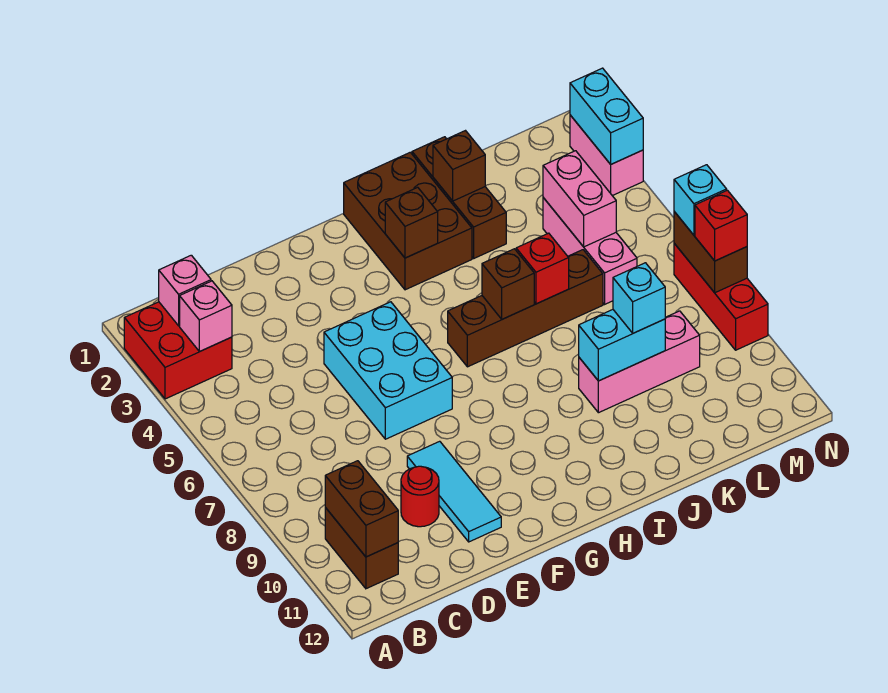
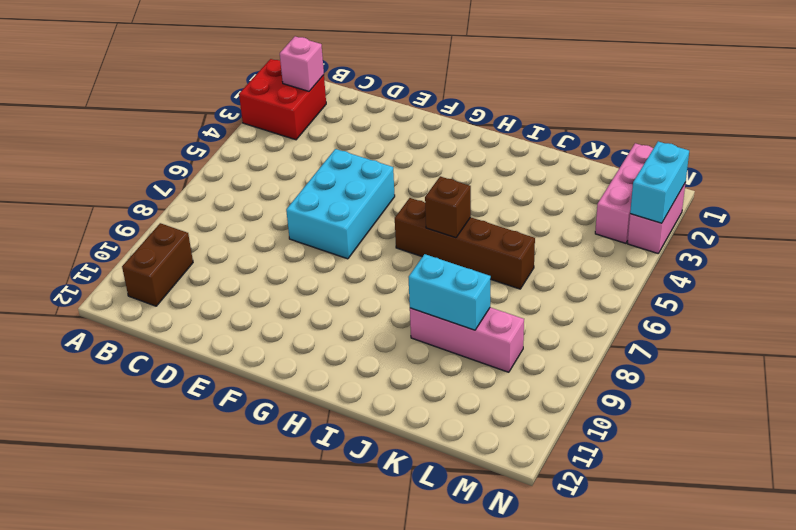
pink brick M1:M3 level 1 -> pink brick L4:L6 level 1
none -> red round brick D10 level 1
none -> cyan tile E9:E11 level 1
none -> brown brick H1:I3 level 1

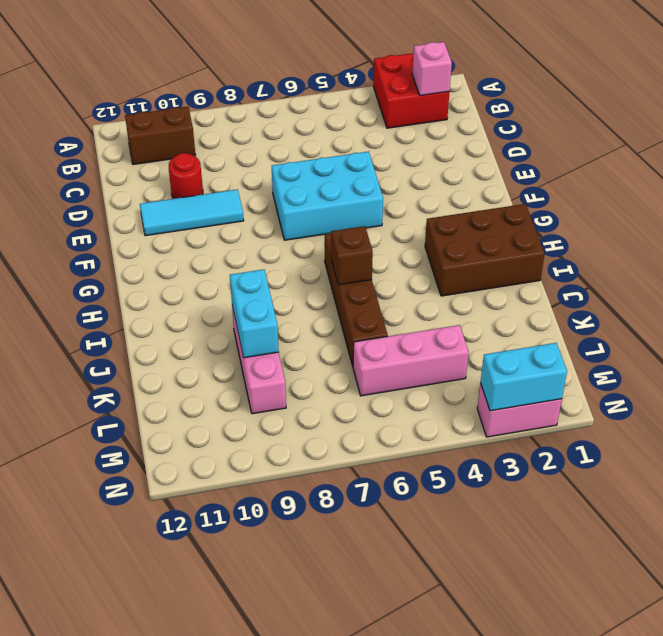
none -> brown brick J1:J3 level 1
none -> red brick N7:N9 level 1
none -> pink brick B3 level 2

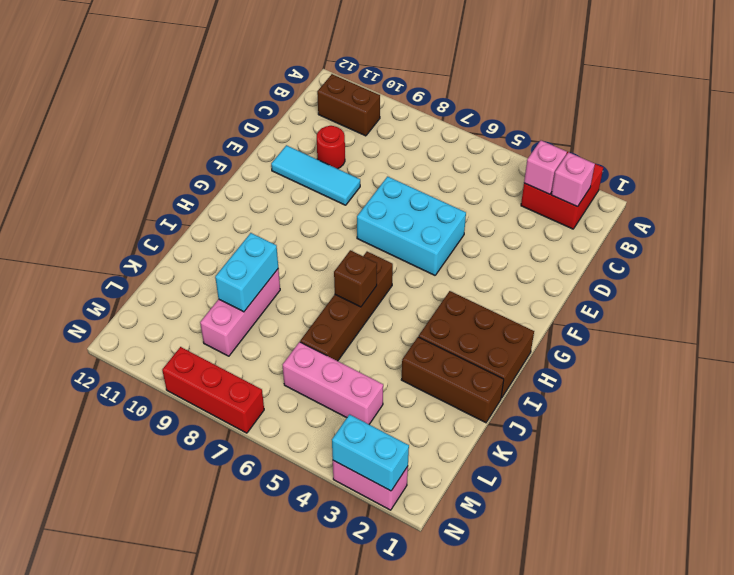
none -> brown brick B10:B11 level 2
none -> brown brick H3 level 2
none -> brown brick J2 level 2

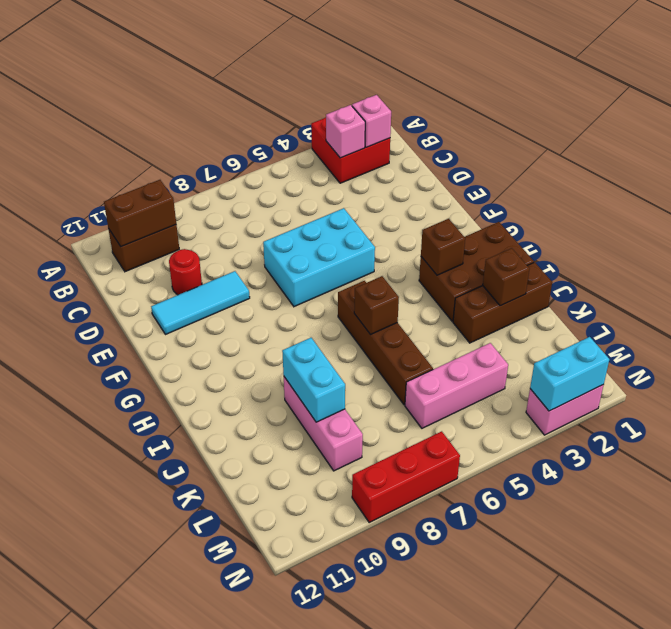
none -> red brick J6 level 2
none -> pink brick L4:L5 level 2
none -> brown brick N7:N8 level 2

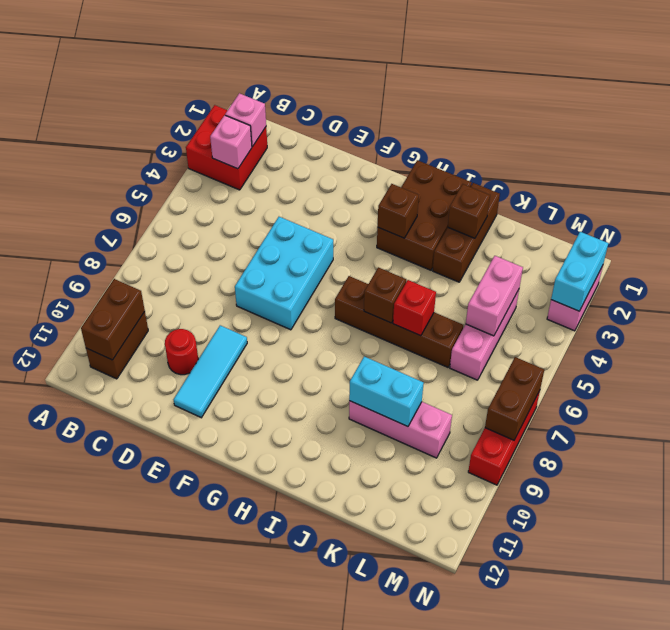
none -> cyan brick K9 level 3
none -> cyan brick N7 level 3
none -> red brick N8 level 3

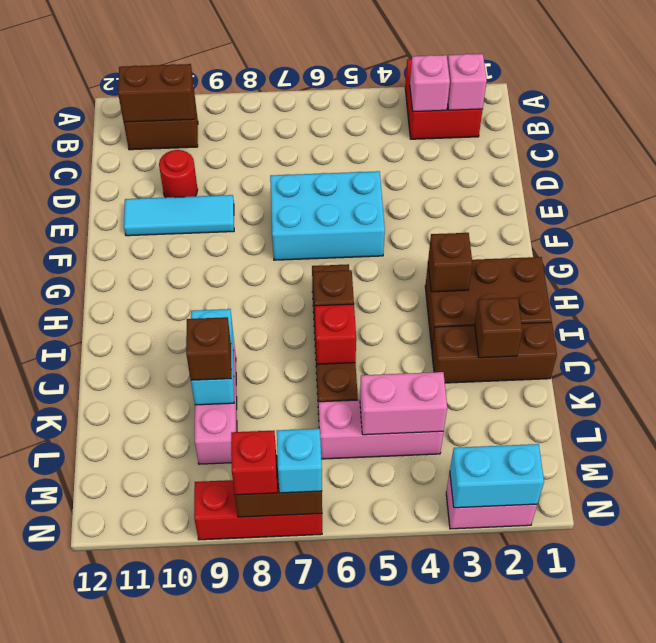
brown brick K9 level 3 -> cyan brick K9 level 3

